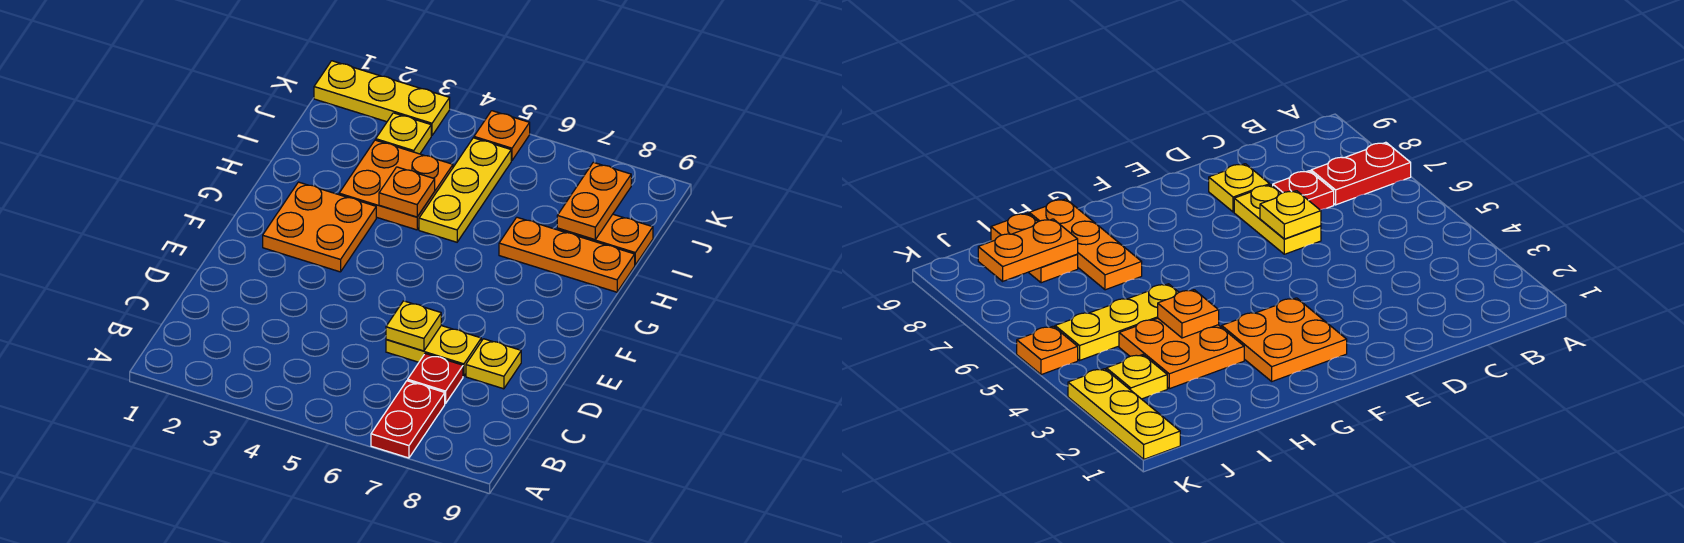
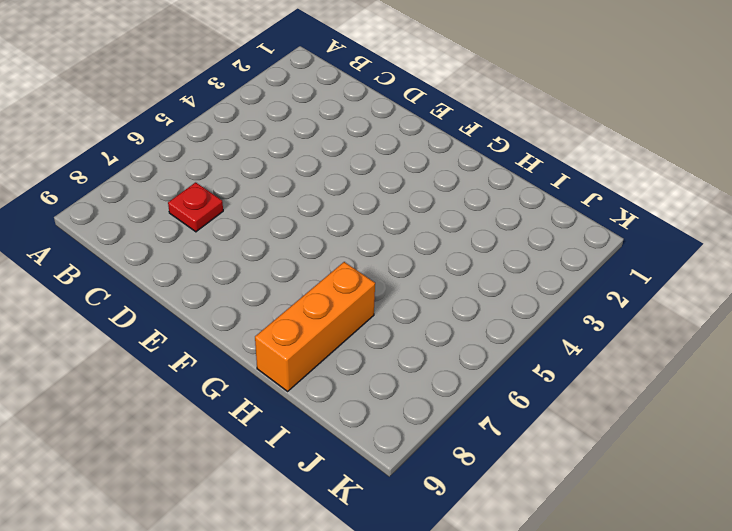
orange brick H7:H9 level 1 -> orange plate H7:H9 level 1
none -> red plate A7:B7 level 1
none -> yellow plate D6:D7 level 1
none -> yellow plate D8 level 1

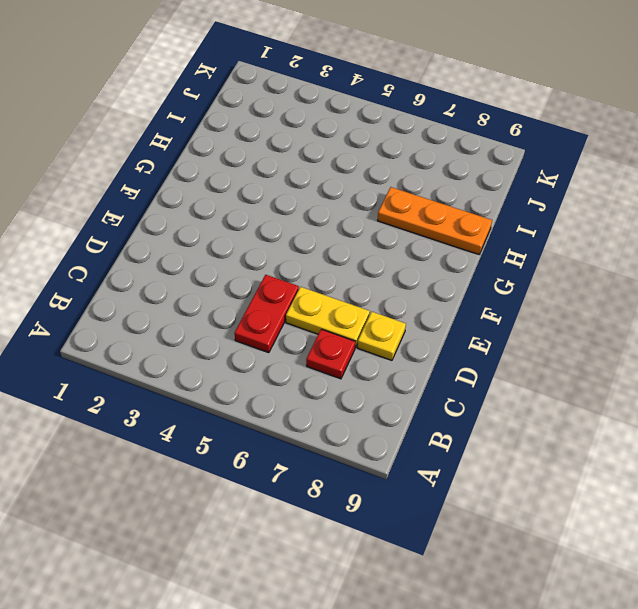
red plate C5:D5 level 1 -> red plate A7:B7 level 1
none -> orange plate F2:G3 level 1
none -> orange plate H3:I4 level 1
none -> yellow plate H5:J5 level 1

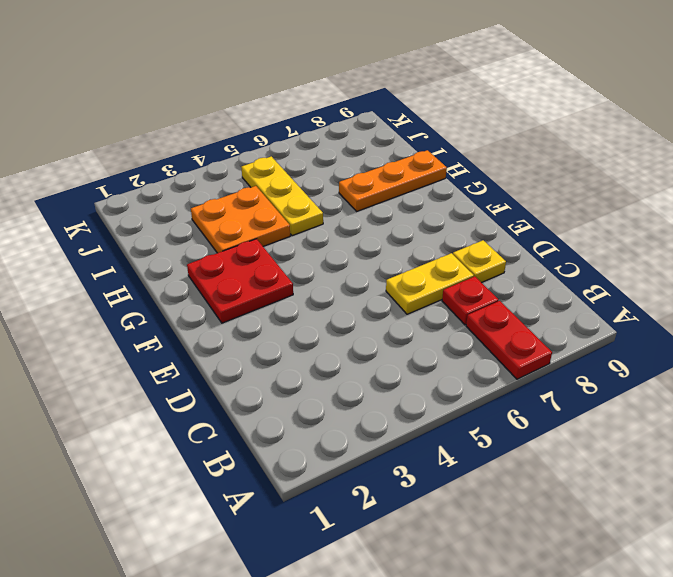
red plate F2:G3 level 1 -> orange plate F2:G3 level 1
none -> orange plate I8:I9 level 1
none -> yellow plate J3 level 1
none -> yellow plate K1:K3 level 1

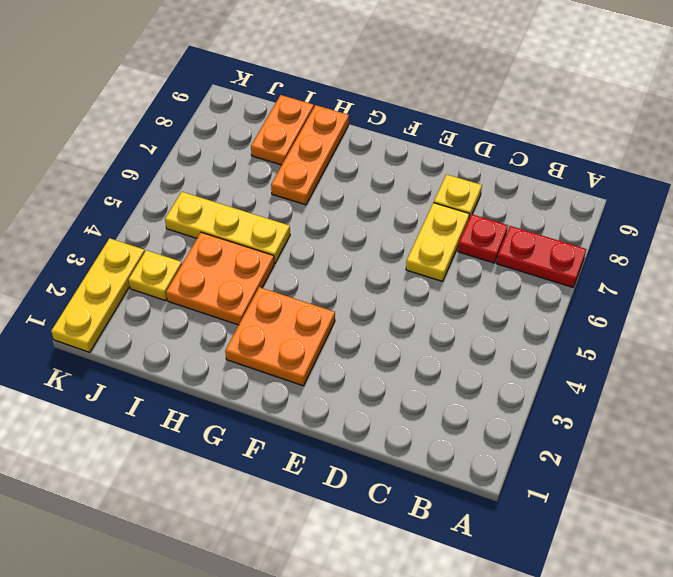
none -> orange plate K5 level 1
none -> yellow plate D6 level 2
none -> orange plate H4 level 2

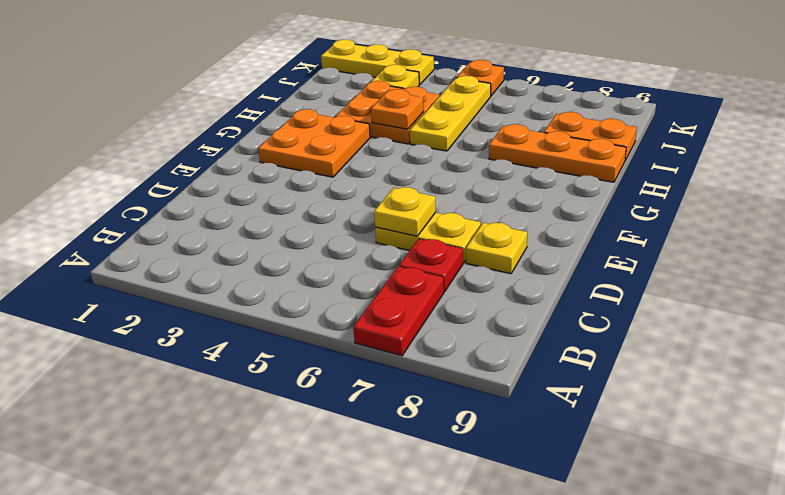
none -> orange plate I8:J8 level 2

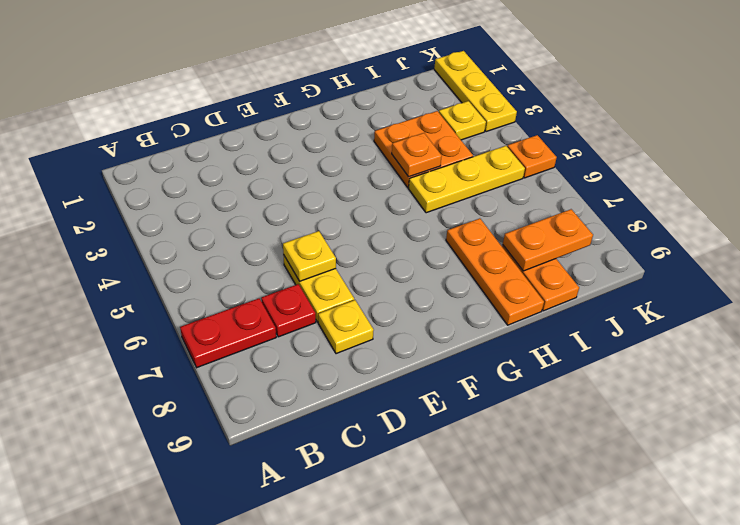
none -> orange plate F2:G3 level 1

